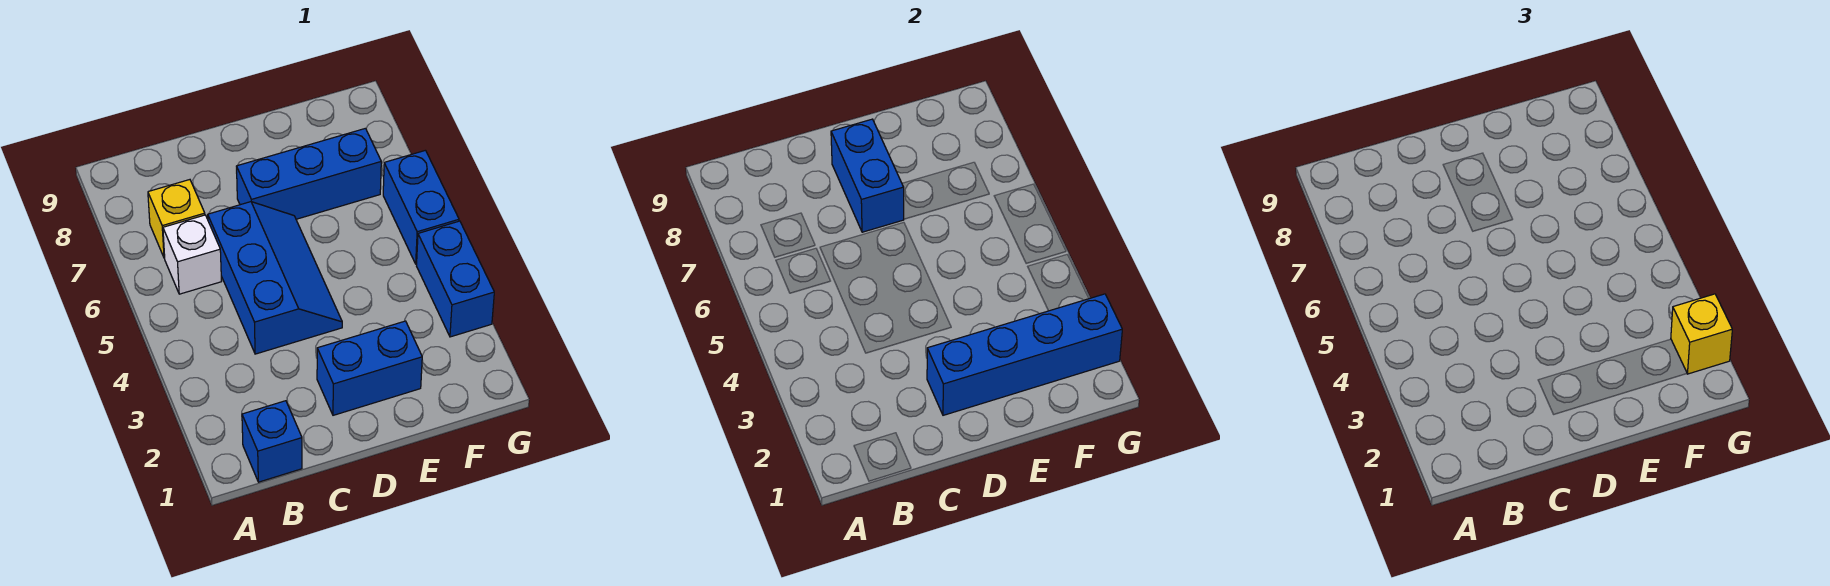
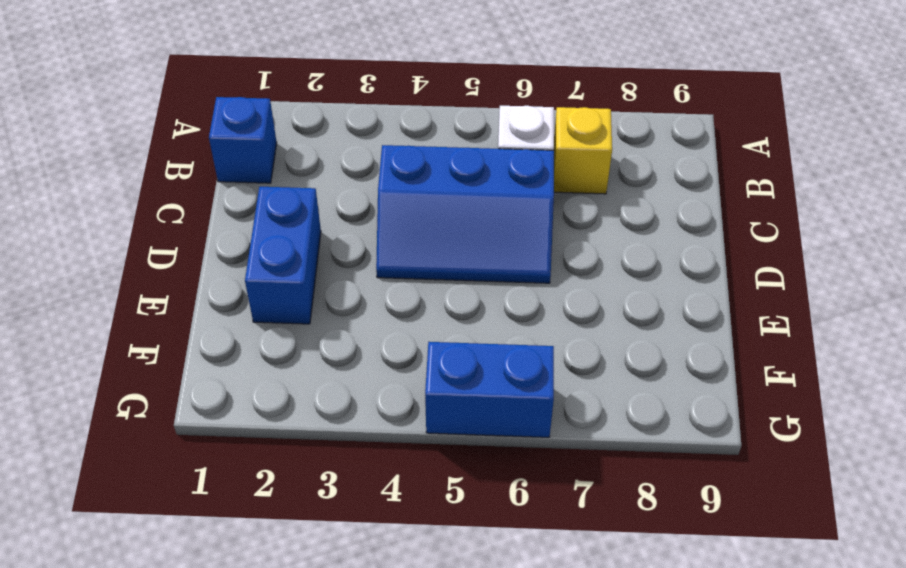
none -> blue brick D7:F7 level 1
none -> blue brick G3:G4 level 1

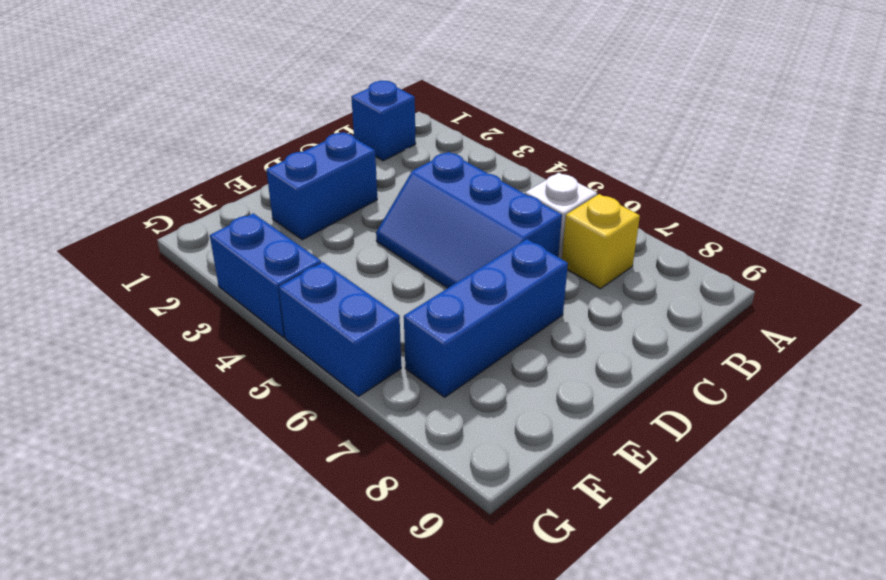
none -> blue brick D2:G2 level 2
none -> blue brick D7:D8 level 2

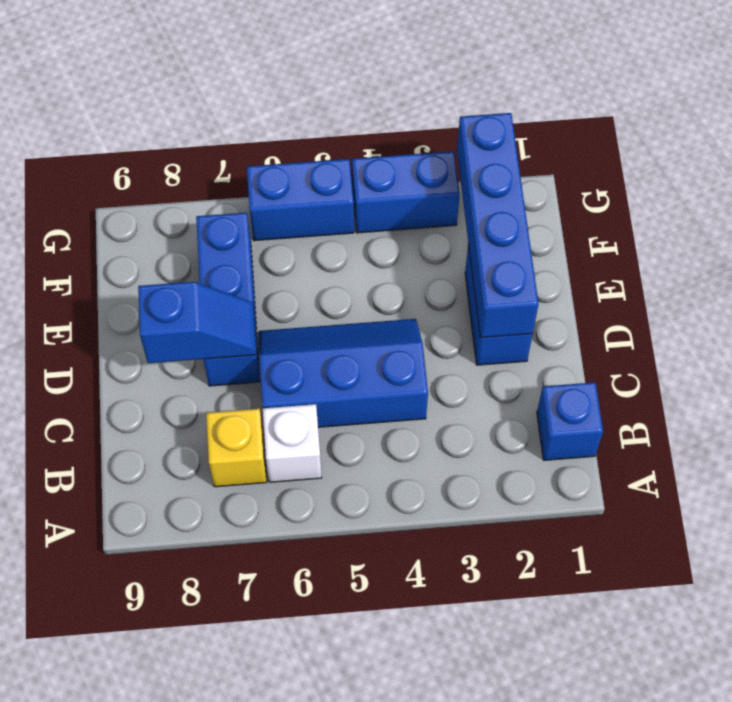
blue slope D7:D8 level 2 top 8 -> blue brick D7:D8 level 2
none -> yellow brick G2 level 3

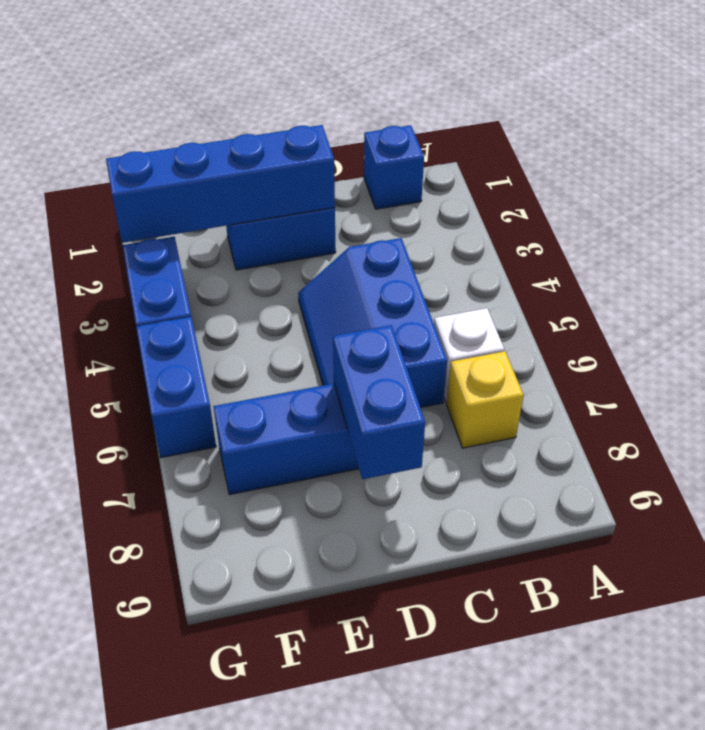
none -> yellow brick G2 level 3

